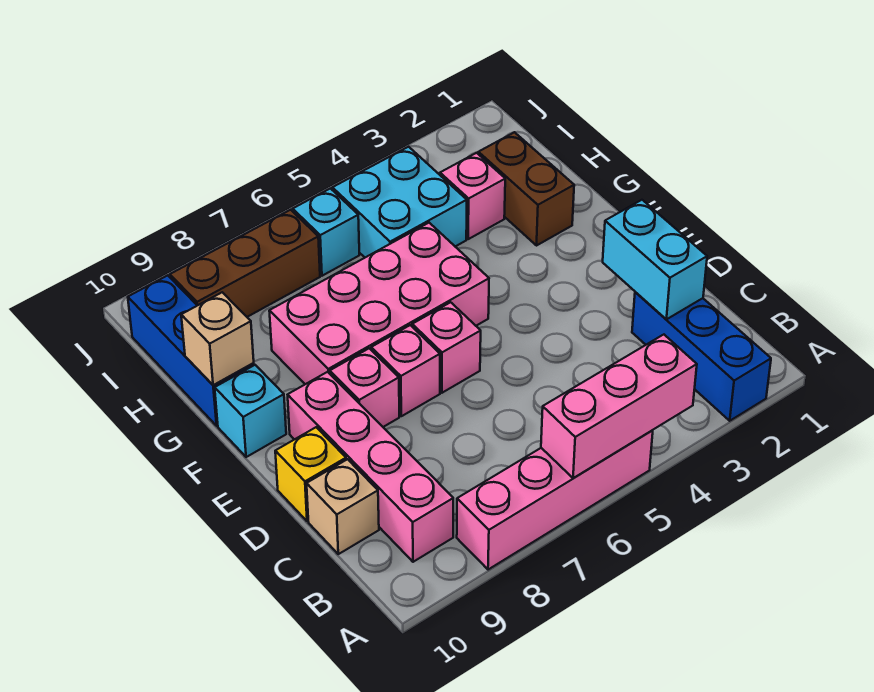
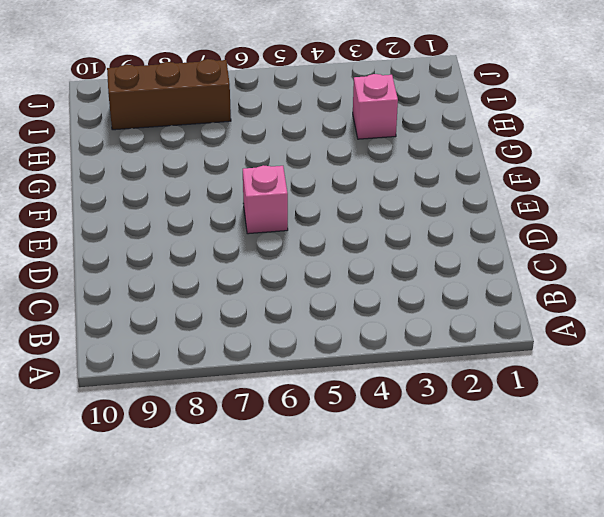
none -> blue brick A2:C2 level 1
none -> pink brick A5:A8 level 1
none -> pink brick B9:E9 level 1

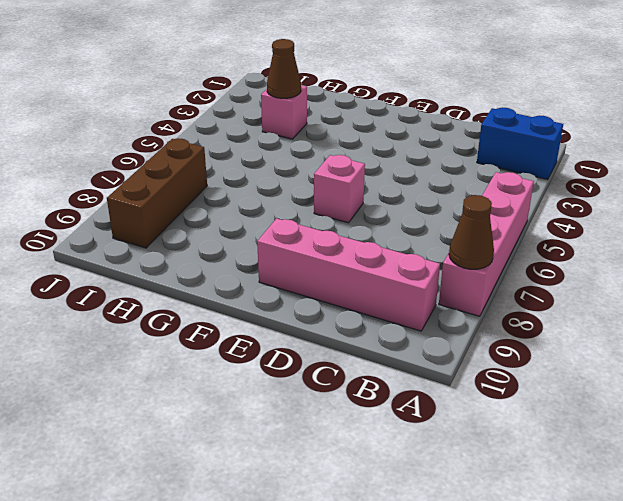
blue brick A2:B2 level 1 -> blue brick A2:C2 level 1
brown cone A8 level 2 -> none
brown cone H3 level 2 -> none
none -> tan brick C10 level 1
none -> yellow brick D10 level 1
none -> pink brick E7 level 1

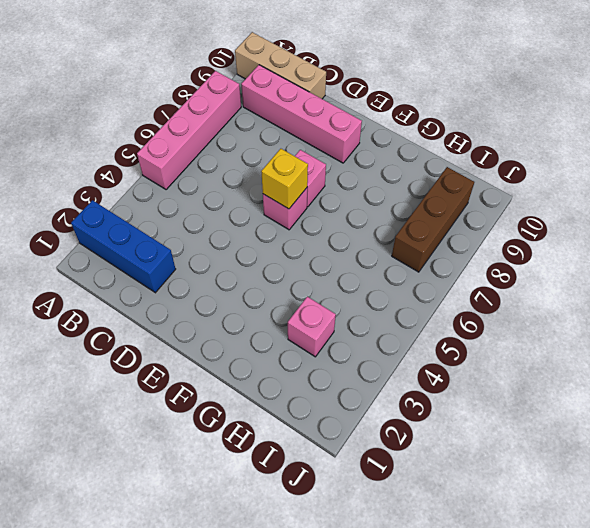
tan brick A10:C10 level 1 -> tan brick C10 level 1
yellow brick E6 level 2 -> yellow brick D10 level 1
none -> pink brick E8 level 1
none -> pink brick F5:G8 level 1
none -> cyan brick F10 level 1

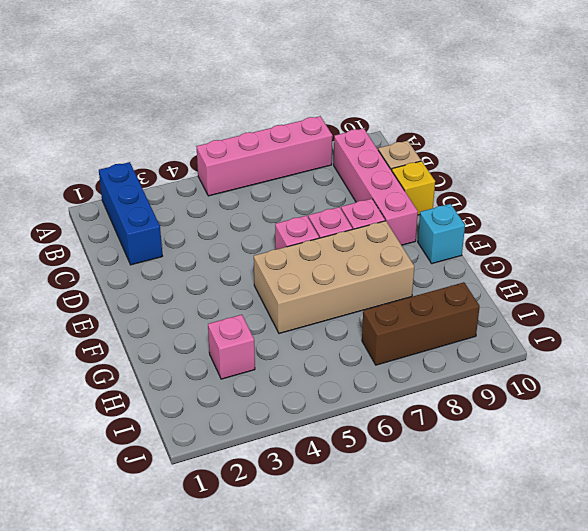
tan brick F5:G8 level 1 -> pink brick F5:G8 level 1
none -> brown brick G2:H2 level 1
none -> blue brick G10:I10 level 1
none -> cyan brick H4:I5 level 1

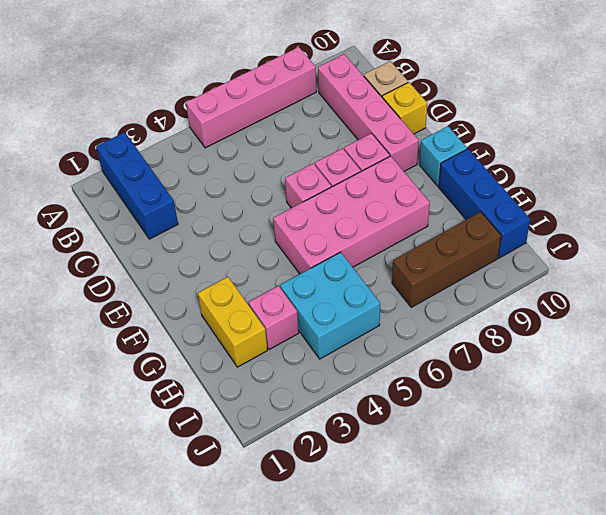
yellow brick G2:H2 level 1 -> brown brick G2:H2 level 1
none -> cyan brick I6 level 1
none -> pink brick A4:A6 level 2
none -> cyan brick C2:D2 level 2

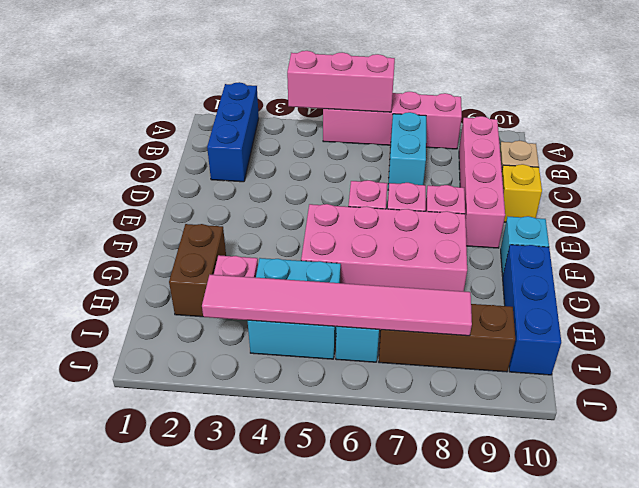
cyan brick B7:C7 level 1 -> cyan brick C2:D2 level 2
pink tile I3:I8 level 2 -> none
none -> tan brick G10 level 2

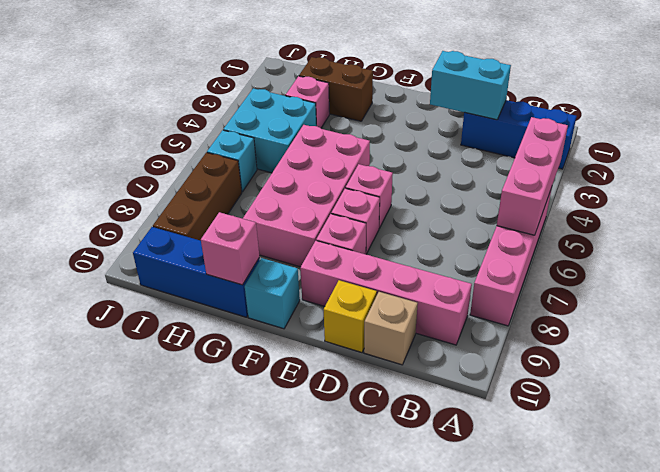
pink brick G10 level 2 -> tan brick G10 level 2

